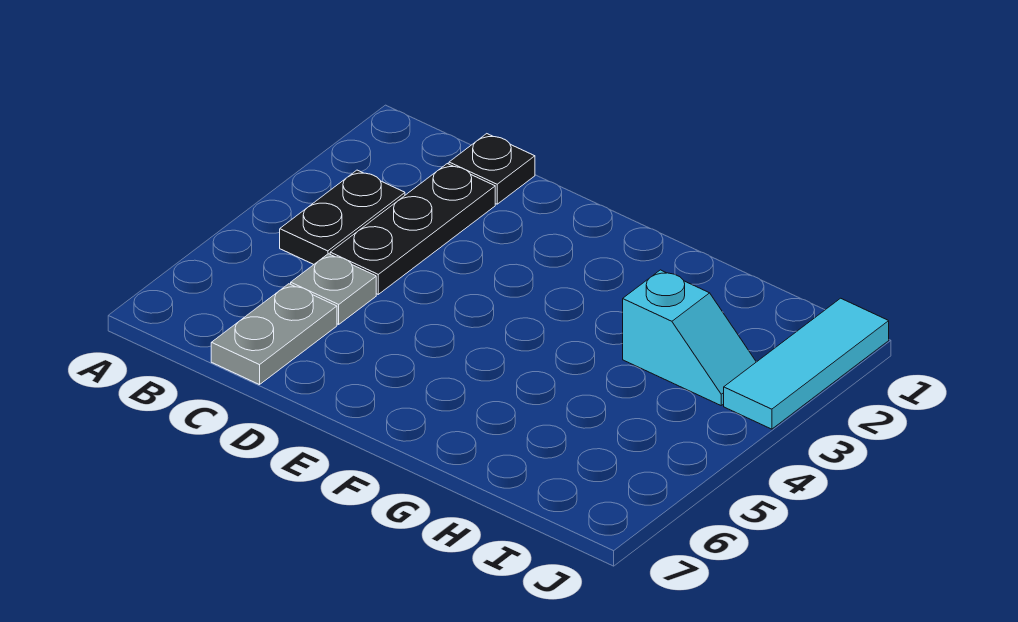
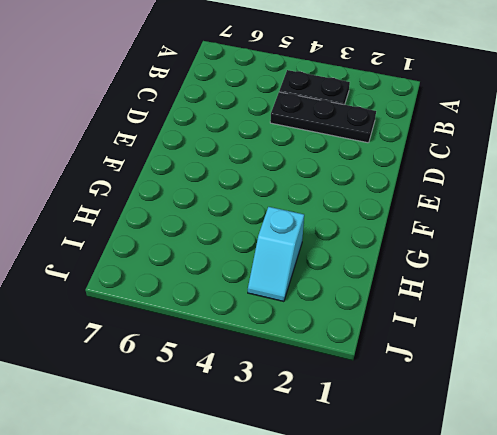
none -> black plate C1 level 1
none -> grey plate C5 level 1

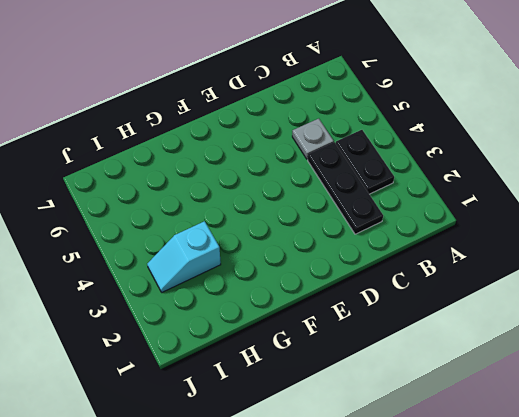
none -> black plate C1 level 1
none -> grey plate C6:C7 level 1

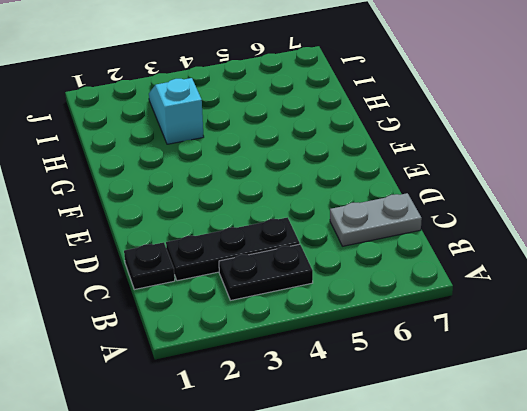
none -> grey plate C5 level 1
none -> cyan tile J1:J3 level 1

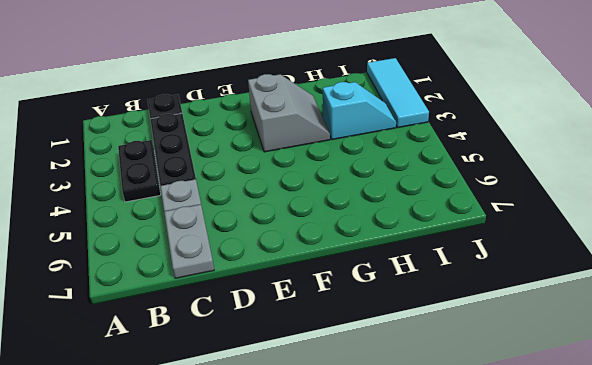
grey slope F2:G3 level 1 top F -> none

